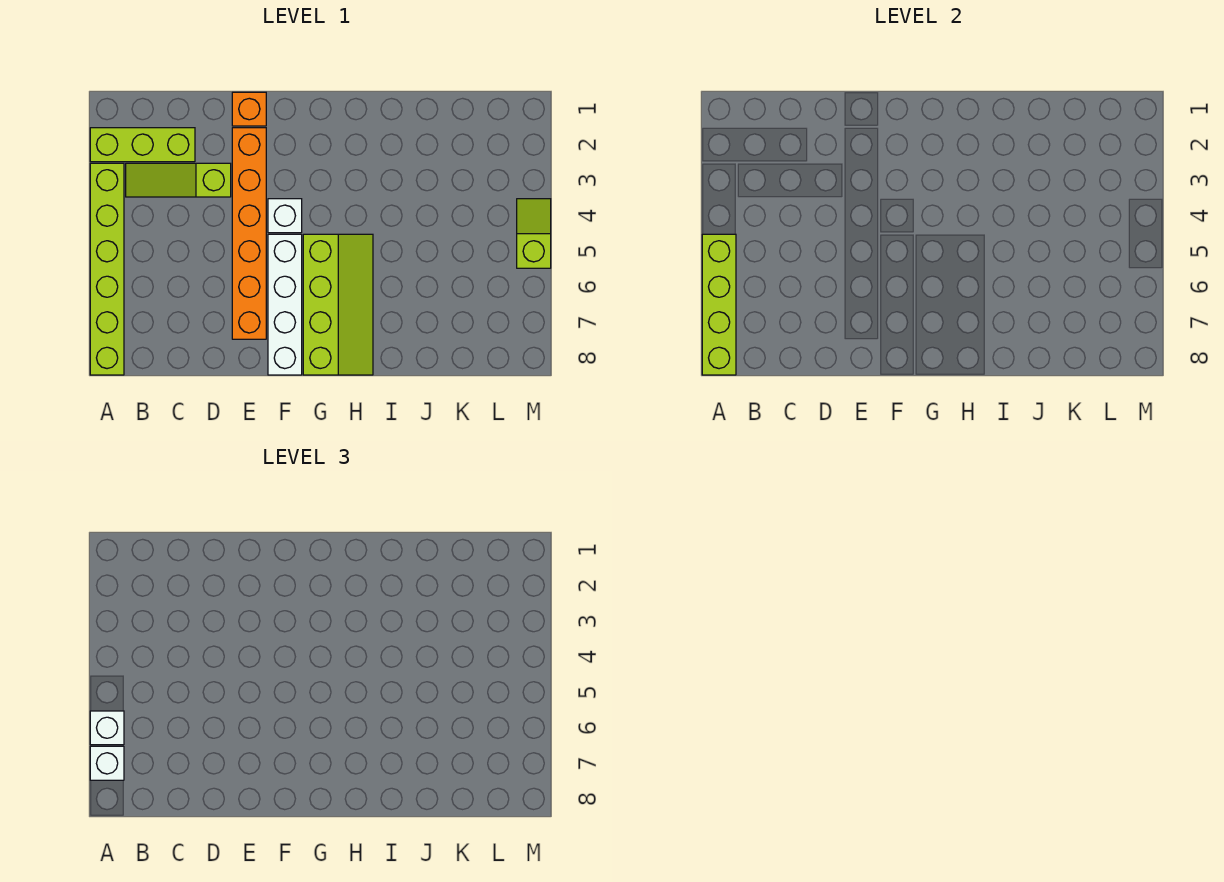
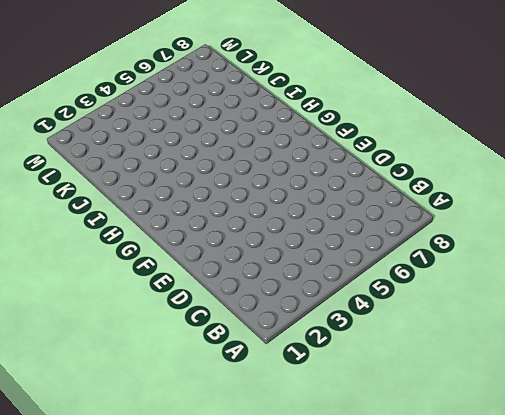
none -> lime brick A2:C2 level 1
none -> lime brick A3:A8 level 1
none -> lime slope B3:D3 level 1 top D

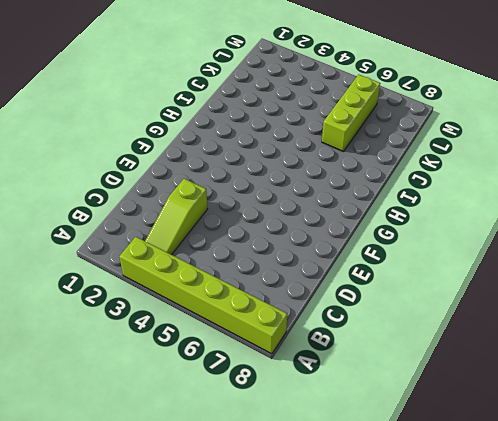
lime brick J6:L6 level 1 -> lime brick A2:C2 level 1
none -> orange brick E1 level 1
none -> orange brick E2:E7 level 1
none -> white brick F4 level 1

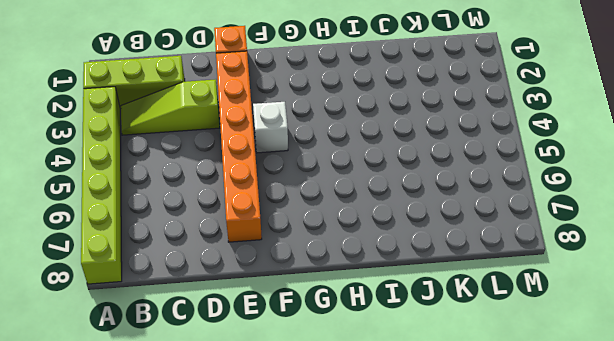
none -> white brick F5:F8 level 1
none -> lime slope G5:H8 level 1 top G
none -> lime slope M4:M5 level 1 top 5

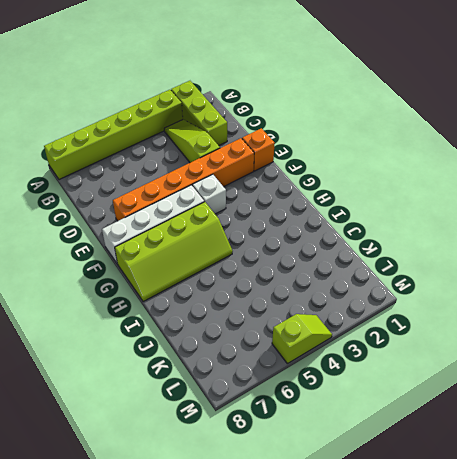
none -> lime brick A5:A8 level 2
none -> white brick A6 level 3
none -> white brick A7 level 3

